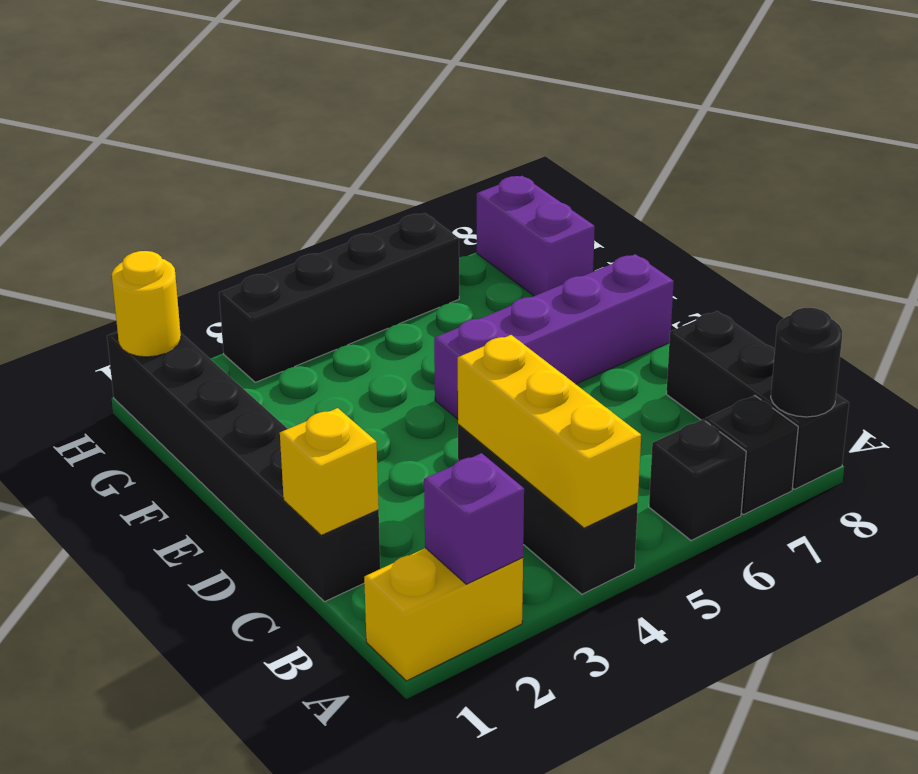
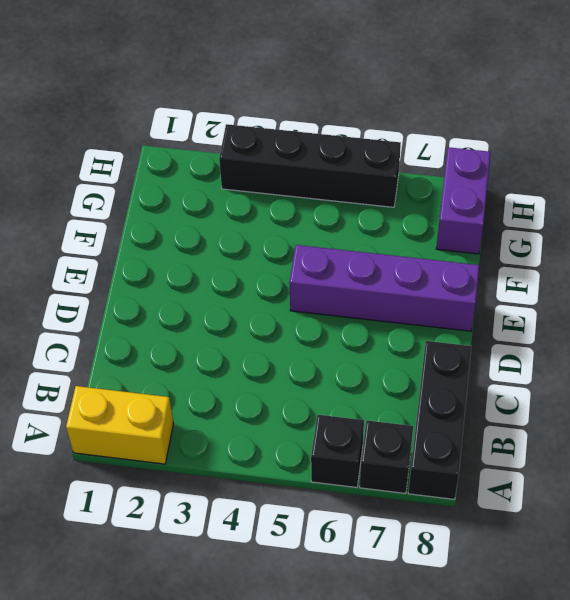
none -> black brick A4:C4 level 1
none -> black brick C1:H1 level 1
none -> purple brick A2 level 2

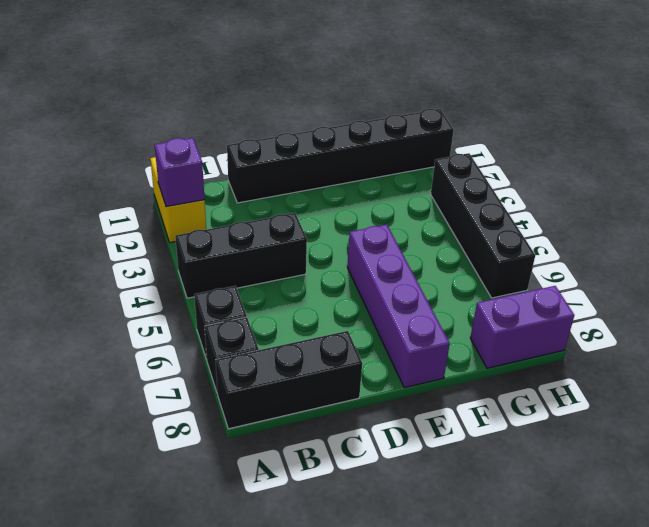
none -> yellow brick A4:C4 level 2
none -> black round brick A8 level 2
none -> yellow brick C1 level 2

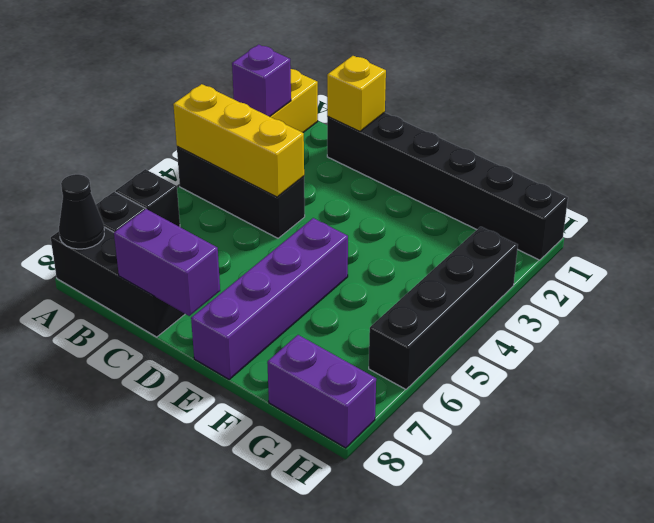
black cone A8 level 2 -> black round brick A8 level 2
purple brick C8:D8 level 2 -> none
none -> yellow round brick H1 level 2

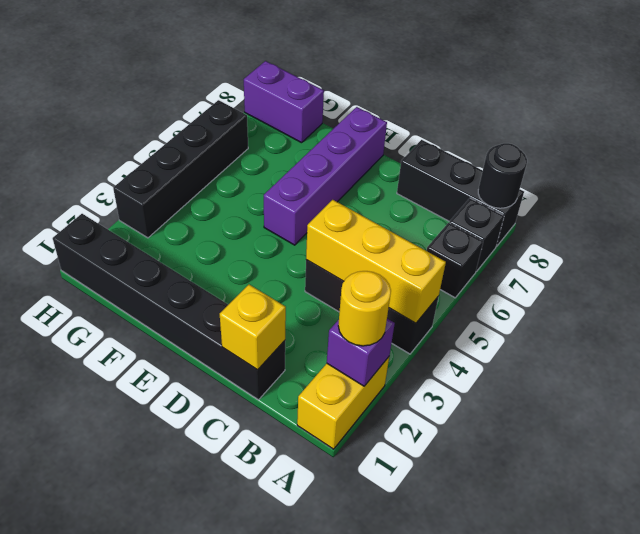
yellow round brick A2 level 3 -> yellow round brick H1 level 2

